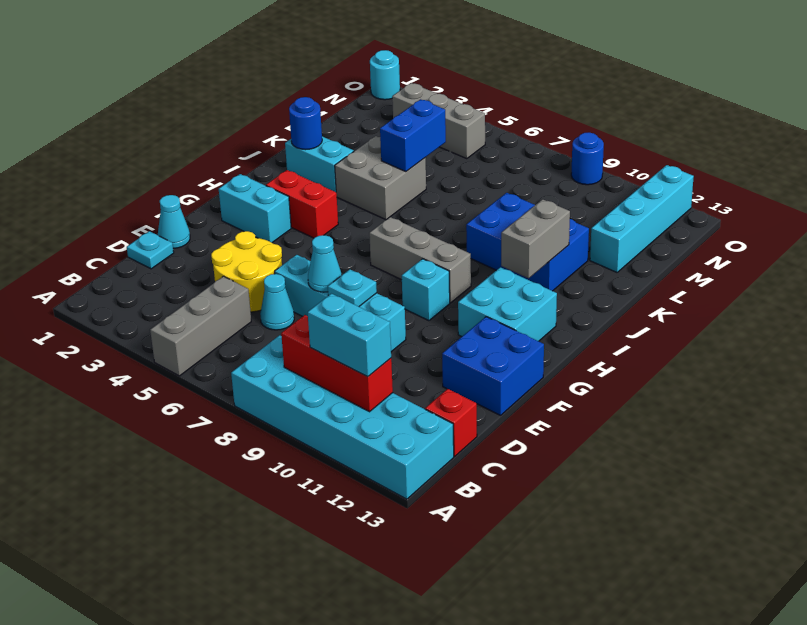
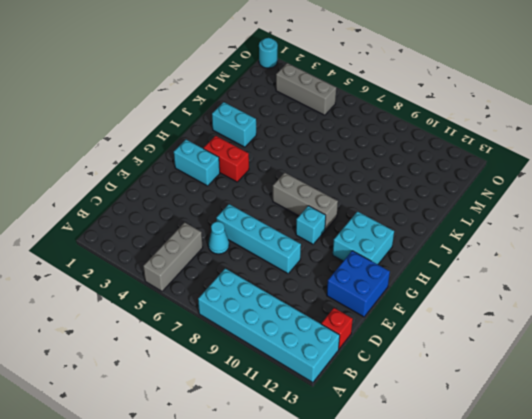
none -> cyan plate D1 level 1
none -> yellow round brick D4:E5 level 1
none -> cyan cone E1 level 1

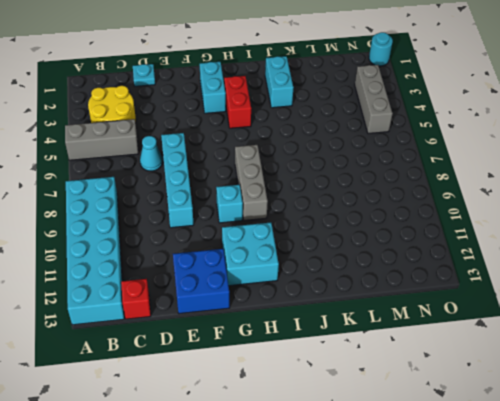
yellow round brick B3:C4 level 1 -> yellow round brick D4:E5 level 1
none -> cyan cone E1 level 1
none -> grey brick J4:K5 level 1
none -> blue brick J9:K11 level 1

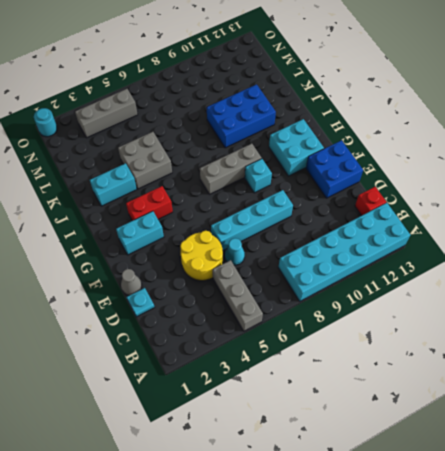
grey cone E1 level 1 -> cyan cone E1 level 1
none -> cyan brick L12:O12 level 1
none -> blue round brick O9 level 1
none -> red brick B9:B11 level 2

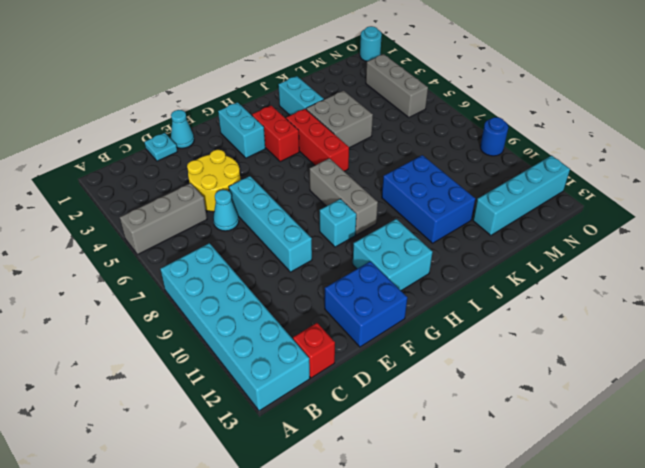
red brick I4:I6 level 1 -> red brick B9:B11 level 2
none -> cyan cone E7 level 2
none -> cyan plate E8 level 2
none -> grey brick I11:J11 level 2

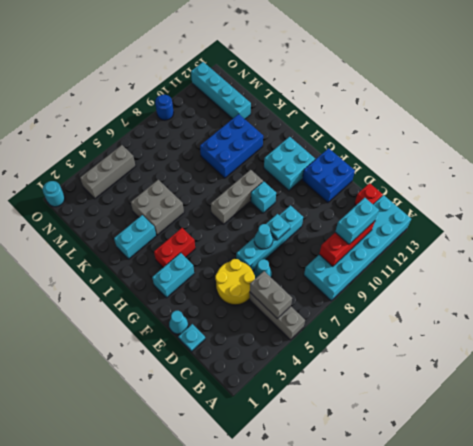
grey brick B5:C5 level 2 -> grey brick I11:J11 level 2
none -> blue round brick J2 level 2
none -> blue brick K5:L5 level 2

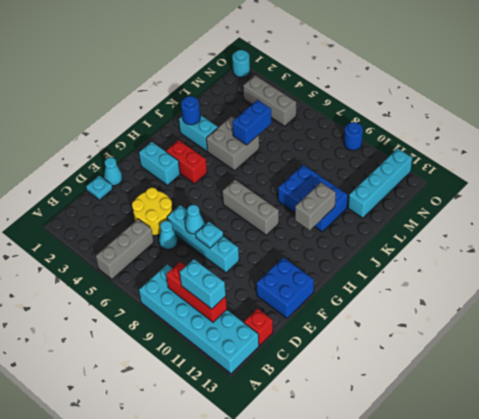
none -> cyan brick G9 level 1
none -> cyan brick G11:H12 level 1

